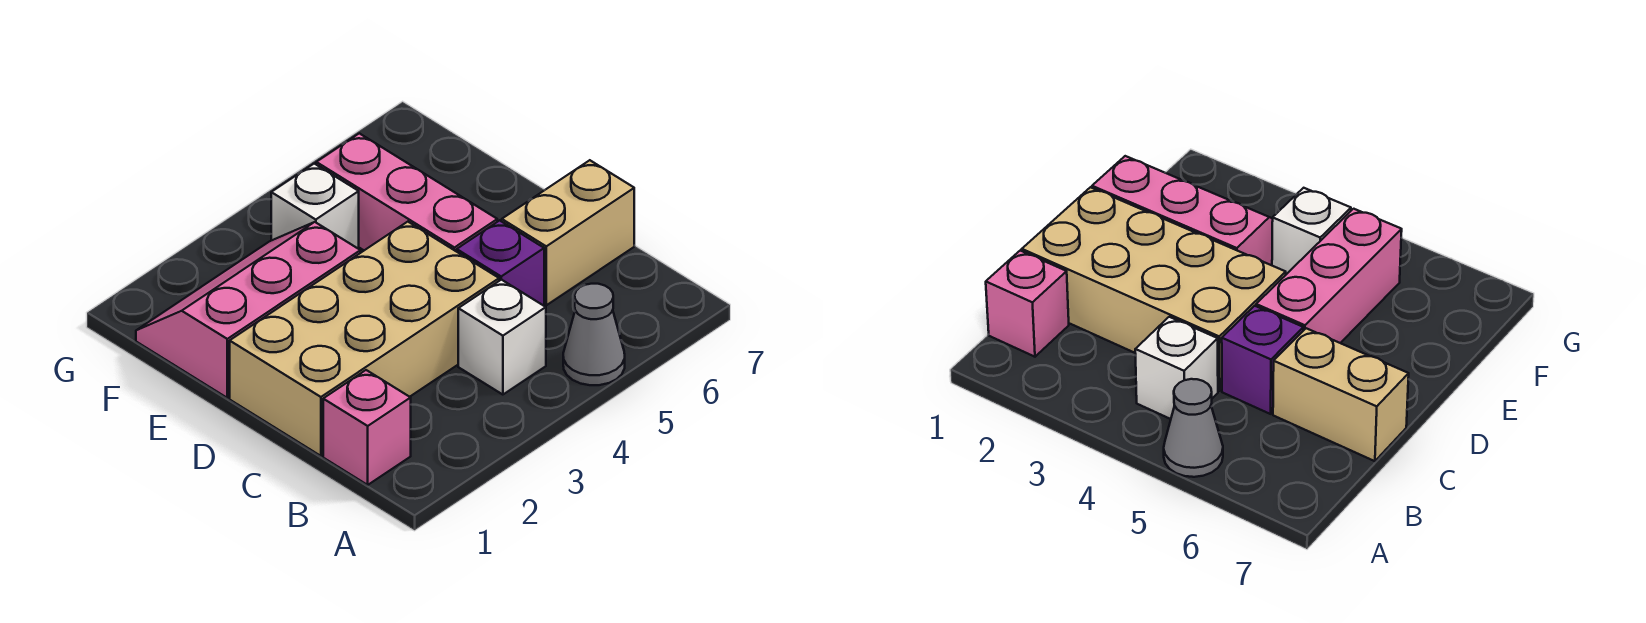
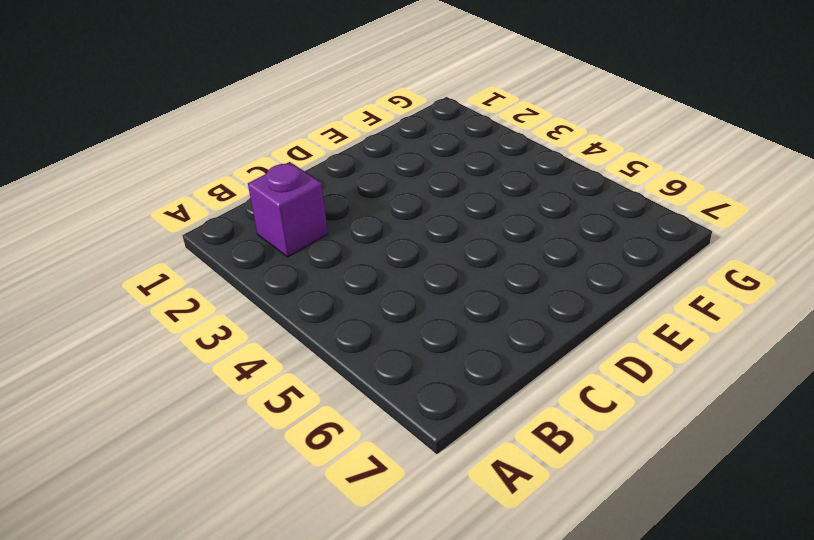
purple brick B2 level 1 -> purple brick C5 level 1
none -> grey cone A5 level 1
none -> pink brick B1 level 1

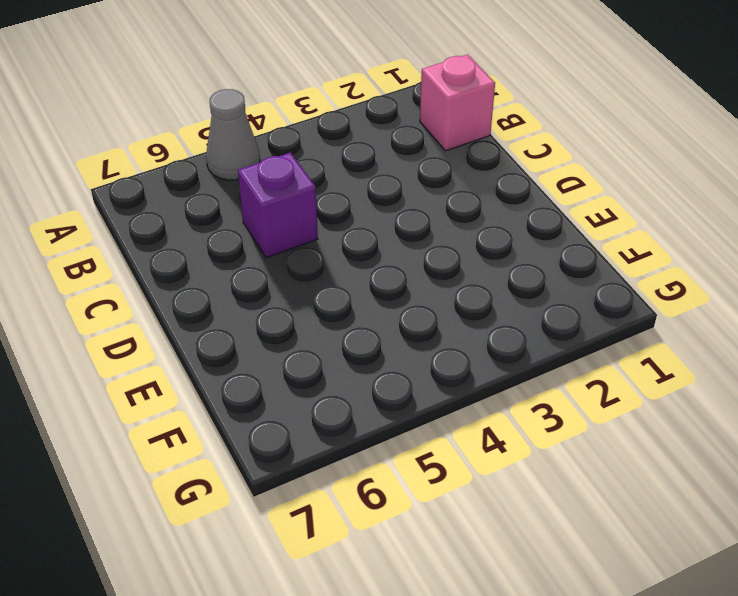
none -> white brick B4 level 1
none -> tan brick C1:D4 level 1

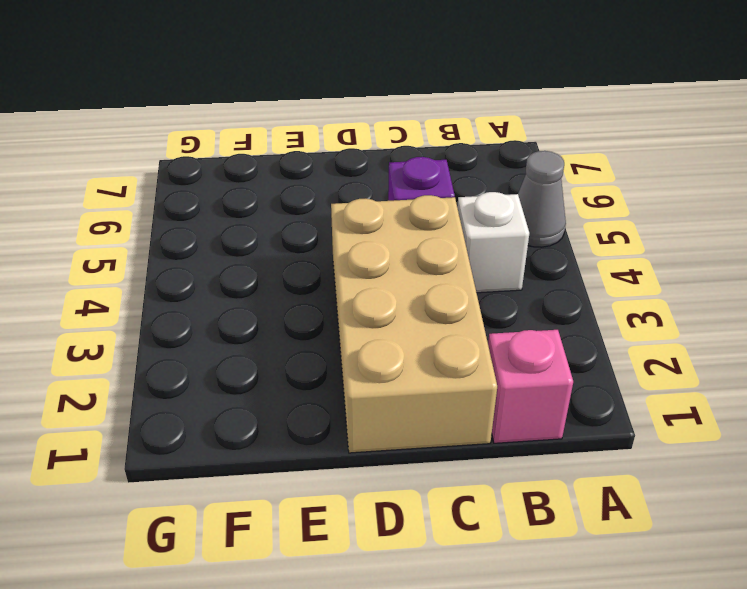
none -> tan brick C6:C7 level 1
none -> pink brick D5:F5 level 1

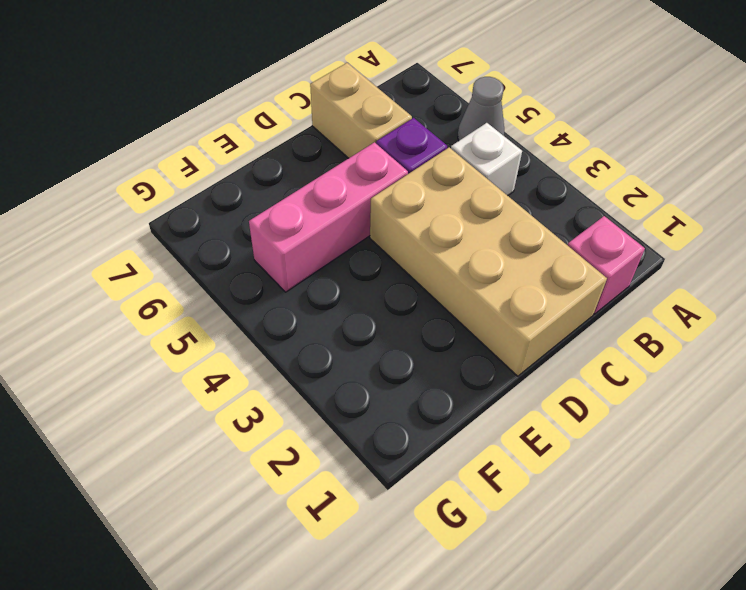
none -> pink slope E1:F3 level 1 top E
none -> white brick F4 level 1

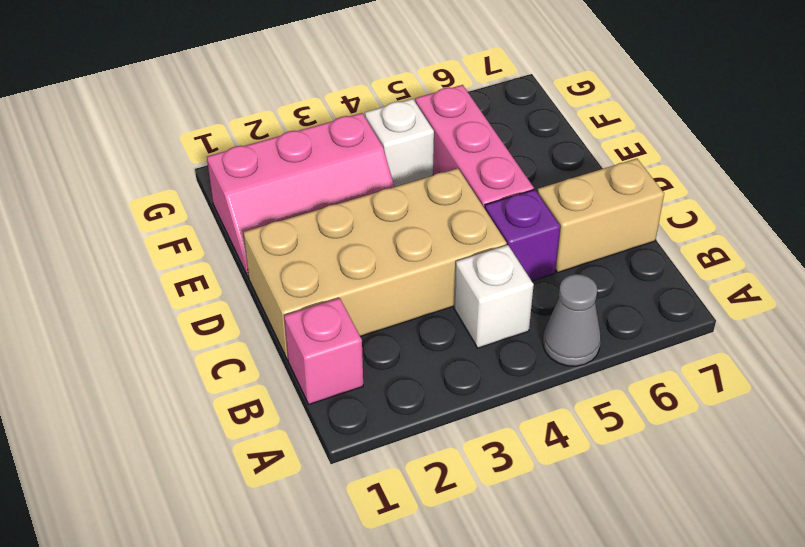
pink slope E1:F3 level 1 top F -> pink slope E1:F3 level 1 top E

